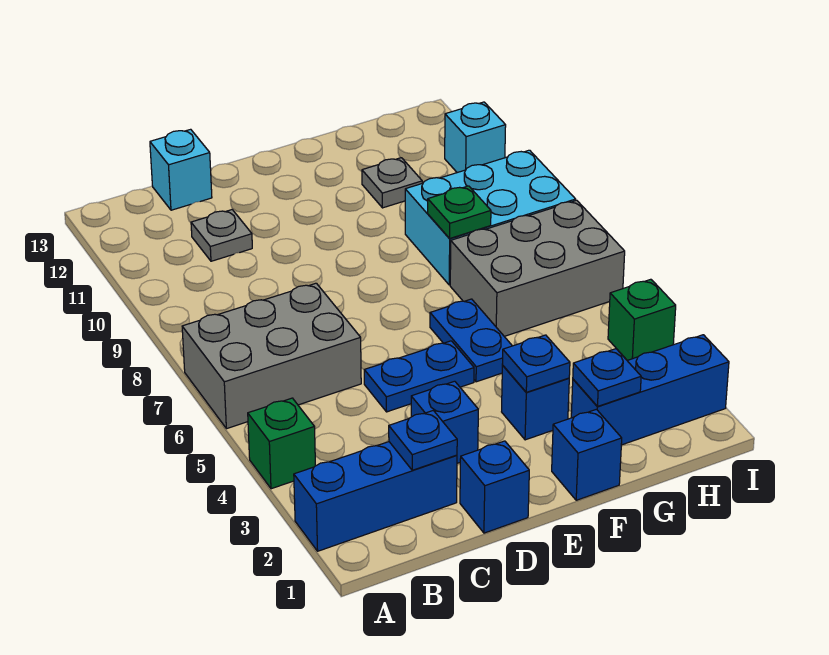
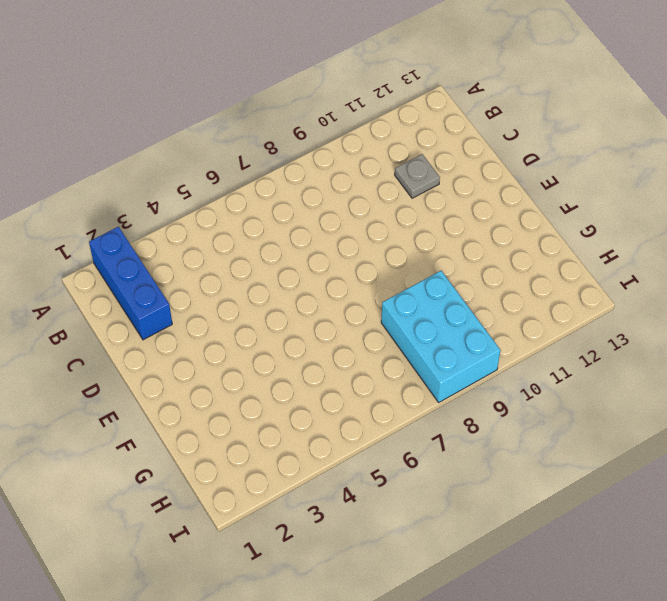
none -> green brick A4 level 1
none -> grey brick A6:C7 level 1
none -> cyan brick C13 level 1

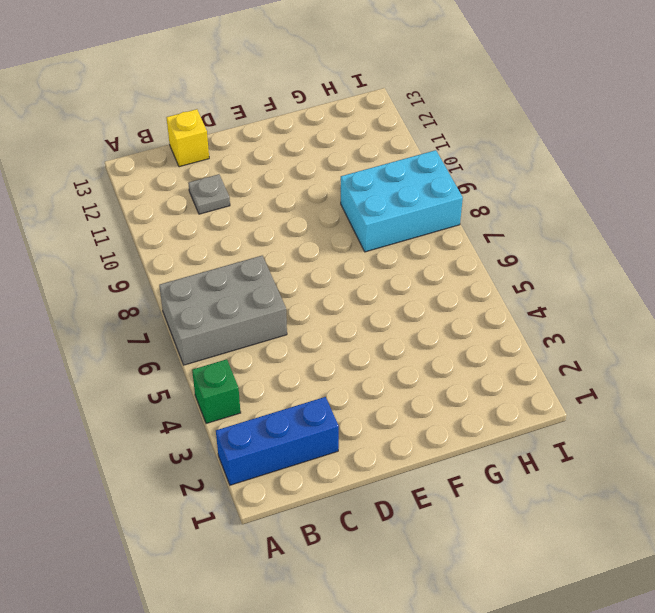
yellow brick C13 level 1 -> cyan brick C13 level 1
none -> blue brick D1 level 1
none -> blue brick D3 level 1
none -> blue plate D5:E5 level 1

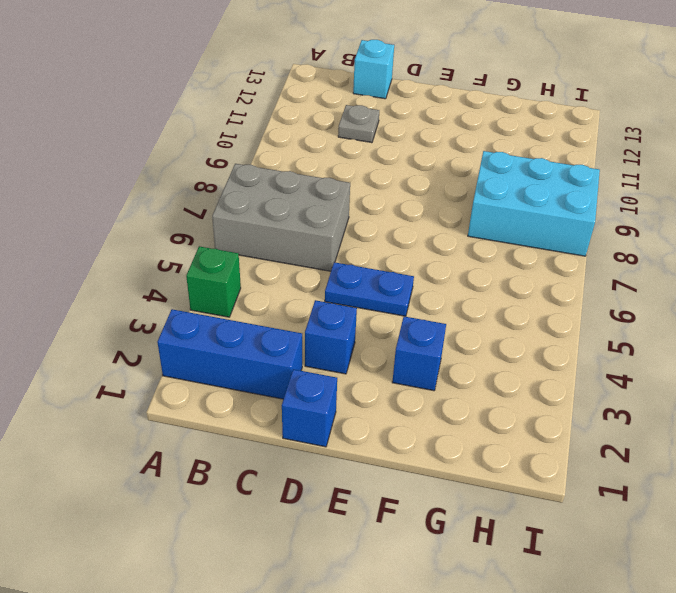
none -> blue brick F1 level 1
none -> blue plate F5:F6 level 1
none -> blue brick G2:I2 level 1

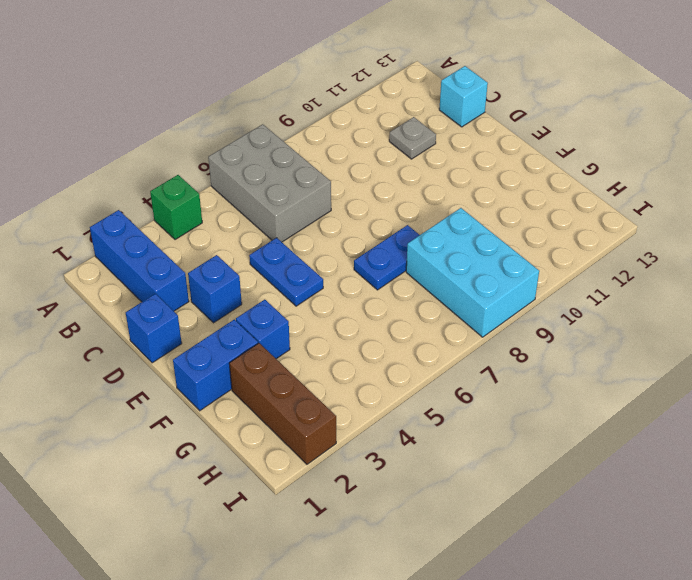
blue brick F1:F2 level 1 -> blue brick F1 level 1
blue plate F7:F8 level 1 -> blue plate F5:F6 level 1
brown brick G2:I2 level 1 -> blue brick G2:I2 level 1
none -> grey brick G6:I7 level 1
none -> grey plate G11 level 1
none -> green brick I4 level 1

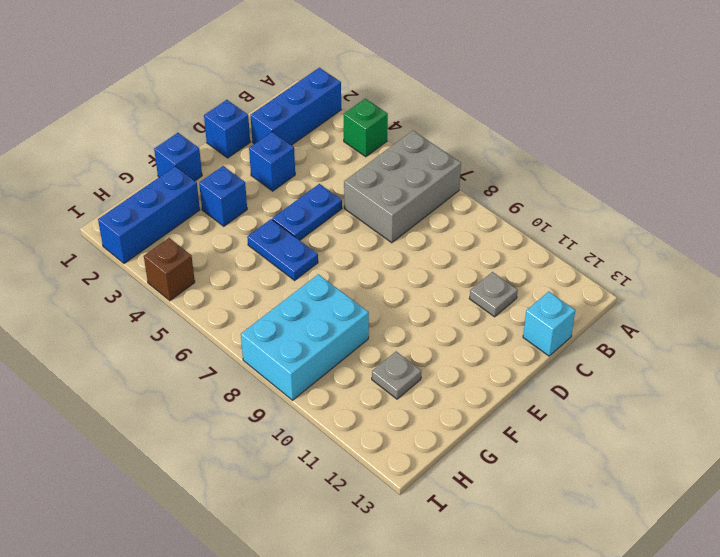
brown brick I4 level 1 -> green brick I4 level 1
none -> grey brick G6:I7 level 1
none -> cyan brick I11 level 1
none -> blue plate C2 level 2

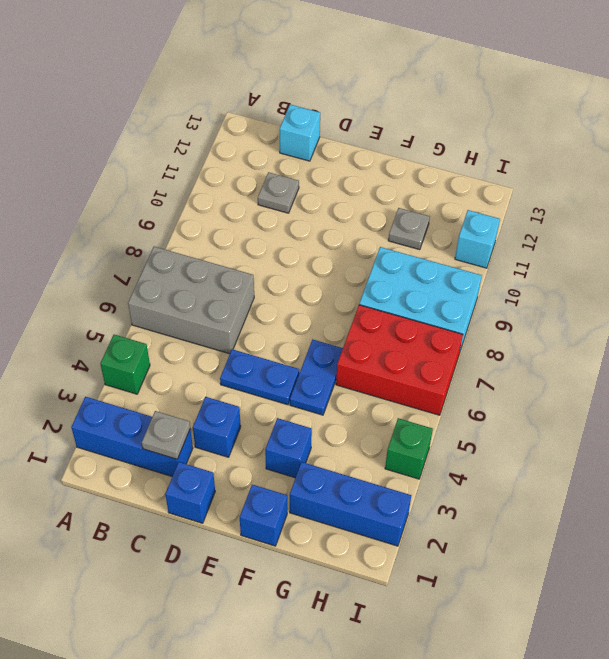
grey plate C2 level 2 -> blue plate C2 level 2
red brick G6:I7 level 1 -> grey brick G6:I7 level 1
none -> blue plate F3 level 2
none -> blue plate G2 level 2
none -> green plate G8 level 2

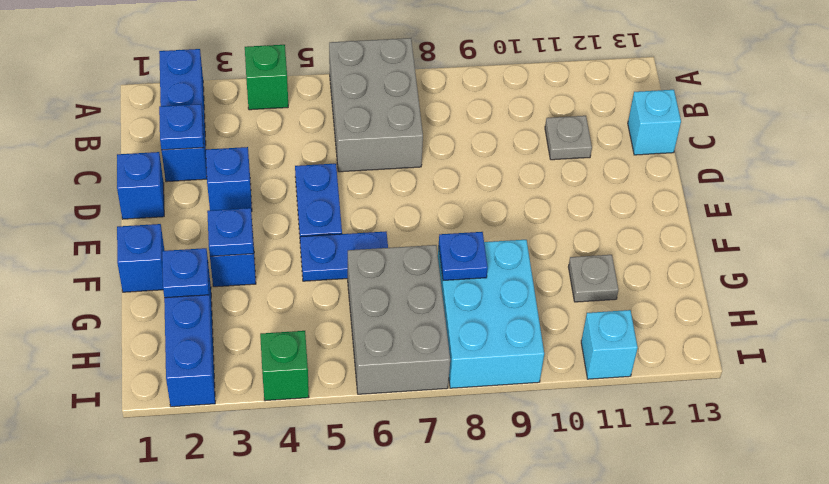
blue plate G8 level 2 -> green plate G8 level 2

